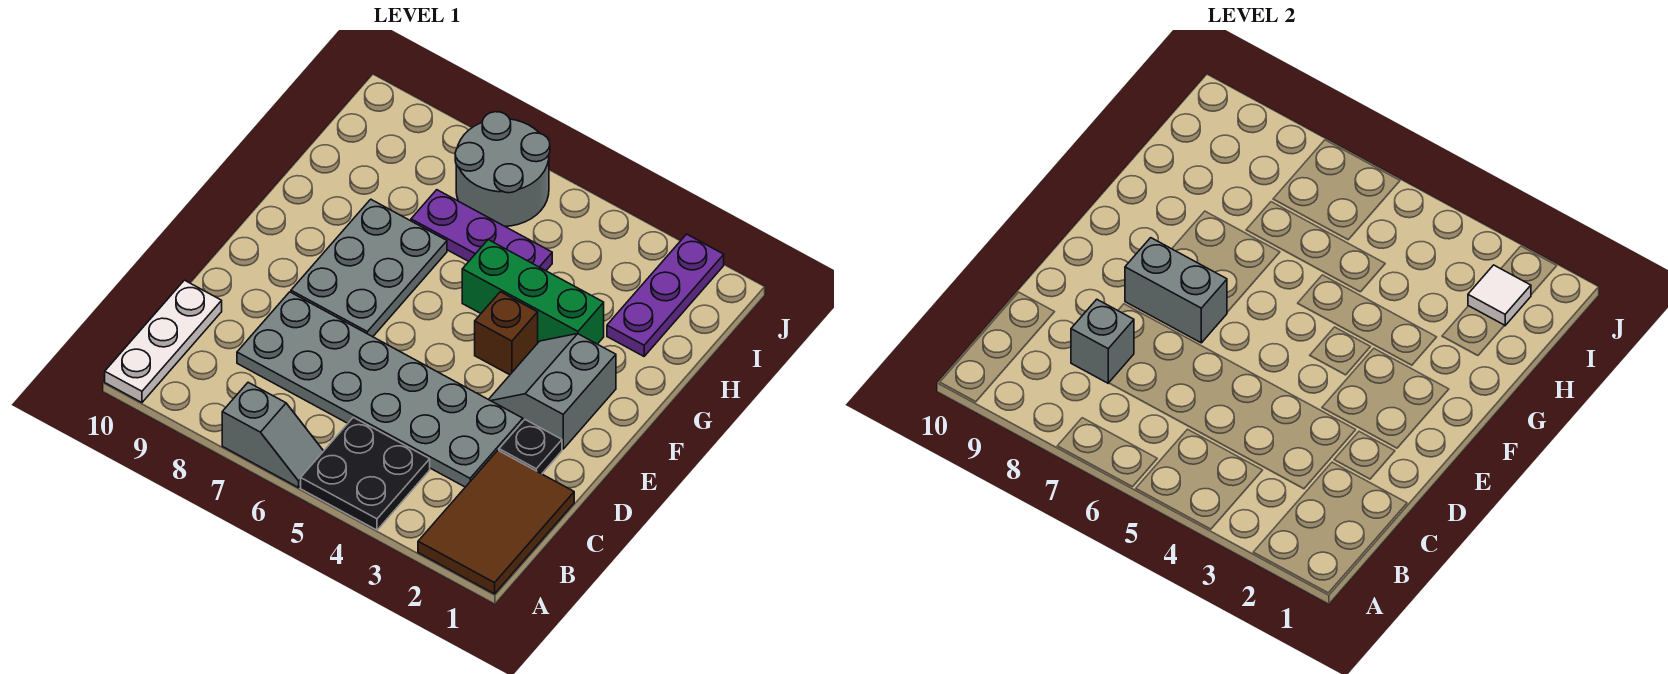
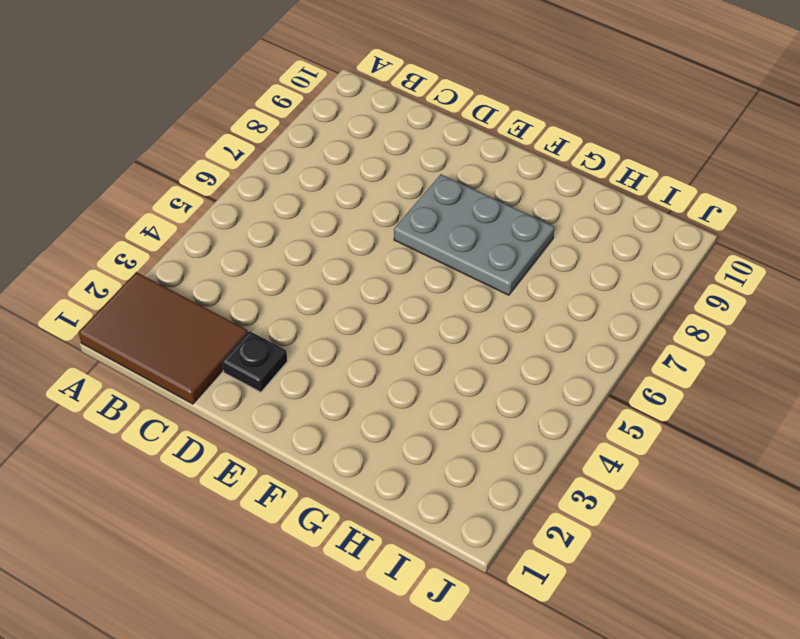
none -> black plate A4:B5 level 1
none -> grey slope A6:A7 level 1 top 7
none -> white plate A10:C10 level 1

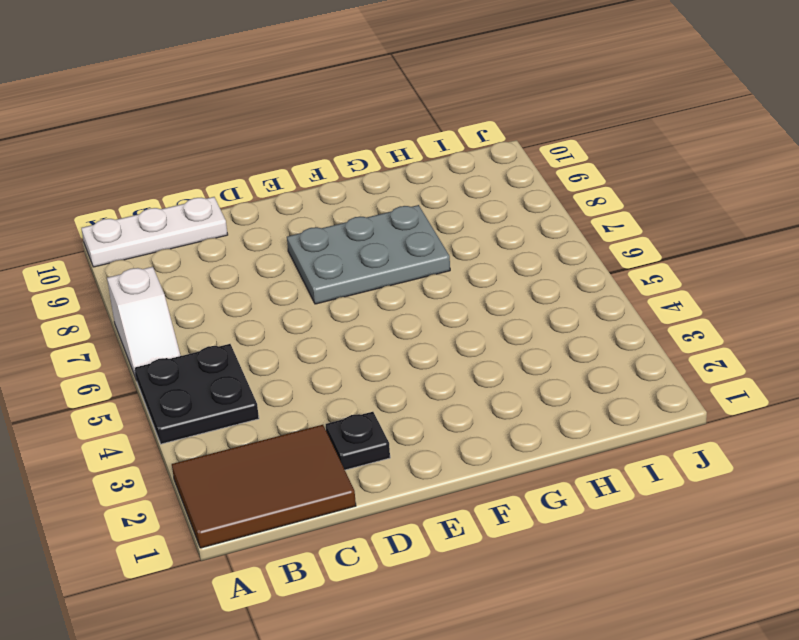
white slope A6:A7 level 1 top 7 -> grey slope A6:A7 level 1 top 7
none -> grey plate C3:D8 level 1
none -> grey slope E2:F3 level 1 top 2
none -> brown brick F4 level 1

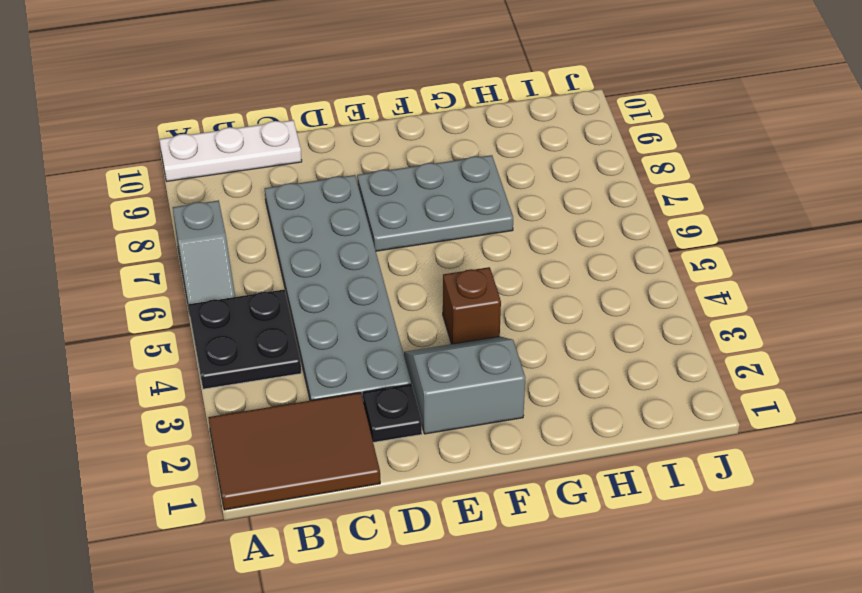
none -> green brick G3:G5 level 1
none -> purple plate H2:J2 level 1
none -> purple plate H5:H7 level 1

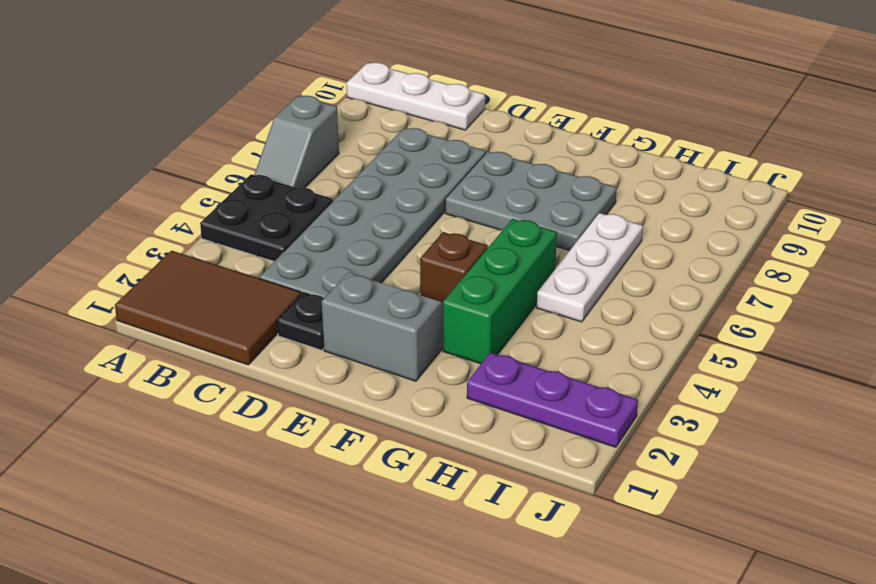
white plate H5:H7 level 1 -> purple plate H5:H7 level 1
none -> grey round brick I6:J7 level 1
none -> grey brick C8 level 2
none -> grey brick E7:E8 level 2

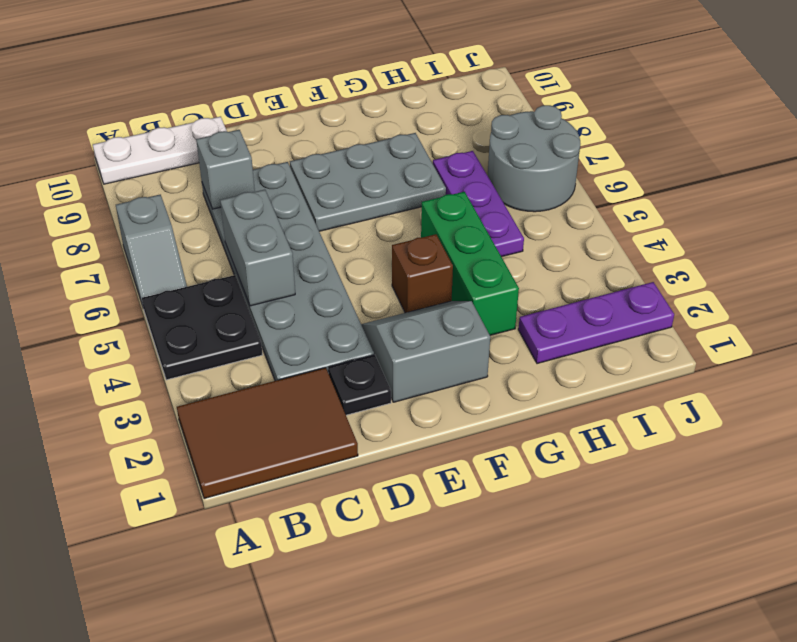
grey brick C5:C6 level 2 -> grey brick E7:E8 level 2
none -> white tile I2 level 2

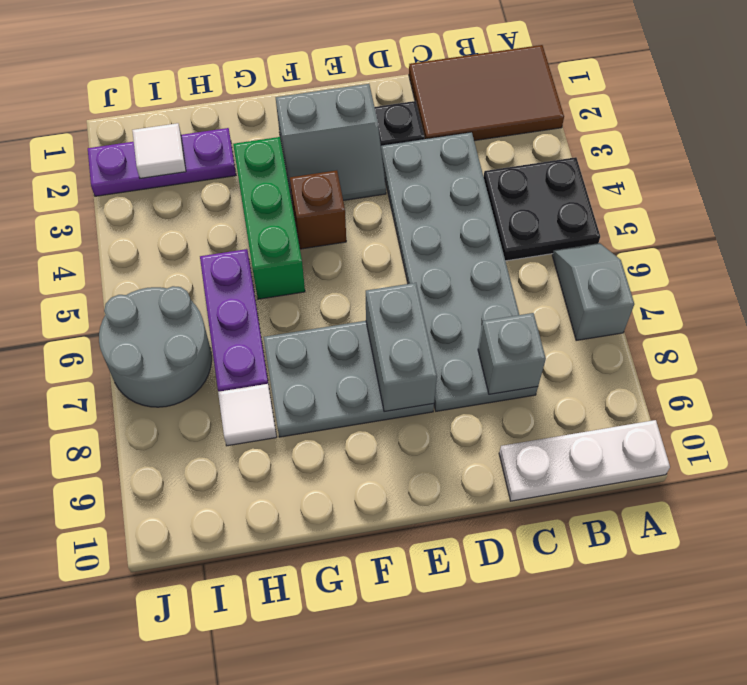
white tile H8 level 1 -> none

